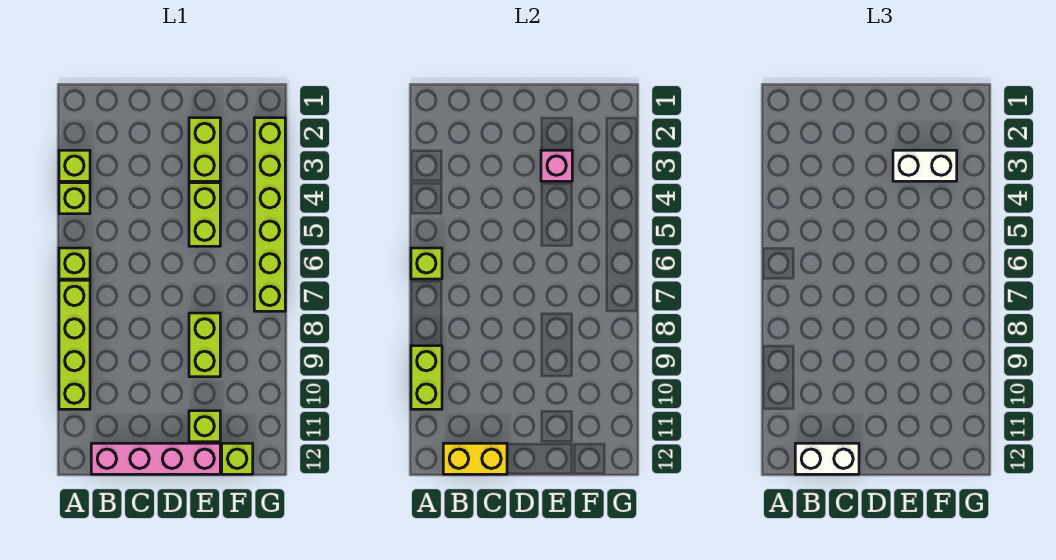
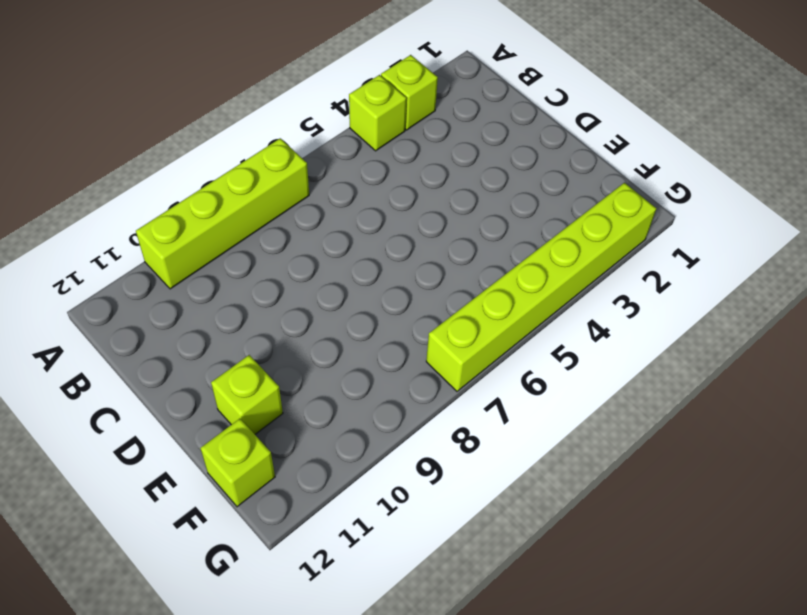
none -> lime brick A6 level 1
none -> pink brick B12:E12 level 1
none -> lime brick E2:E3 level 1

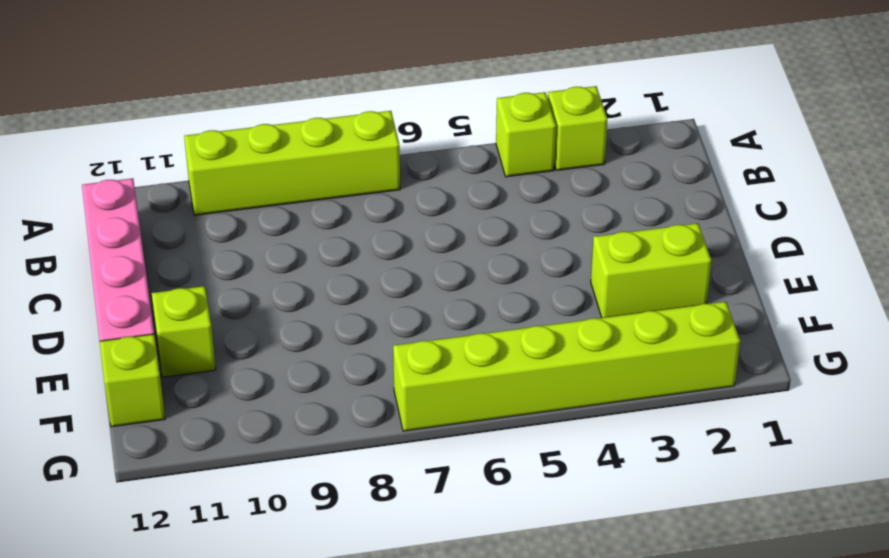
none -> lime brick A6 level 1
none -> lime brick E4:E5 level 1
none -> lime brick E8:E9 level 1

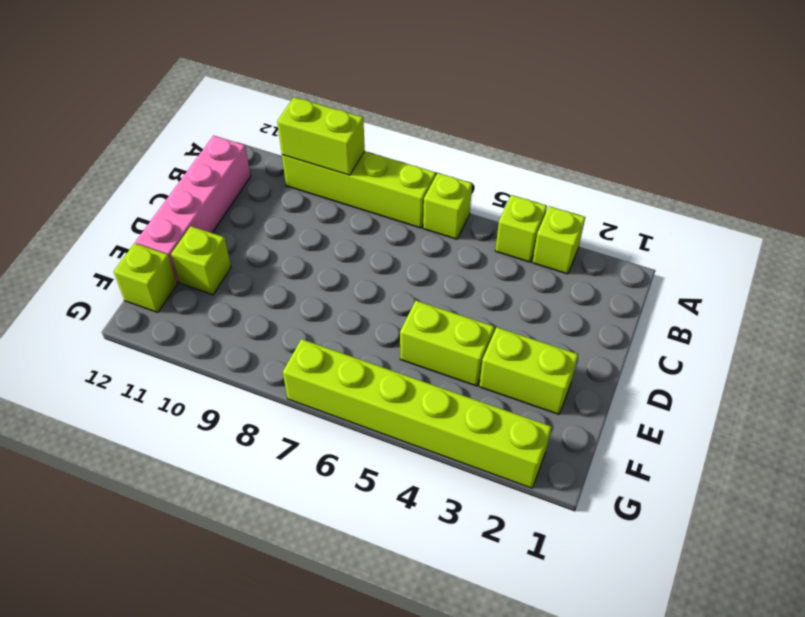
none -> lime brick E8:E9 level 1
none -> lime brick A6 level 2
none -> yellow brick B12:C12 level 2

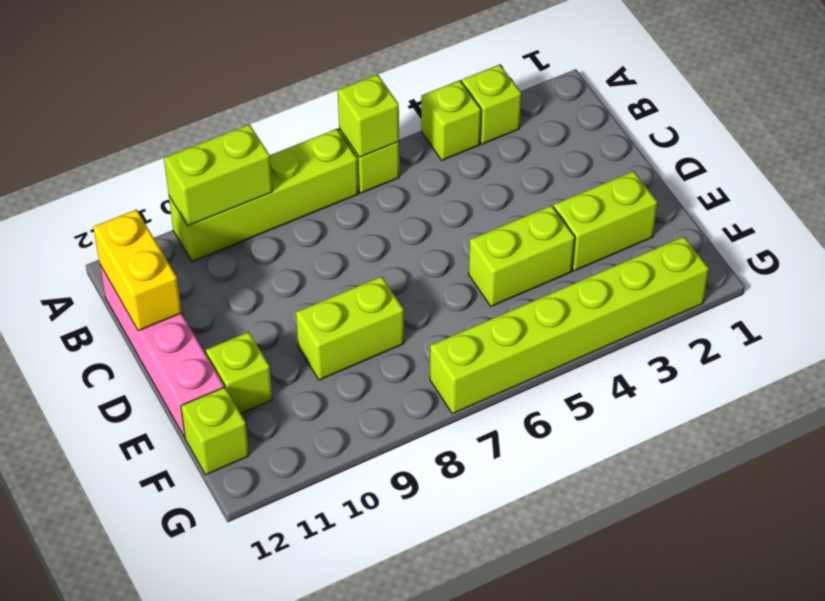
none -> pink brick E3 level 2
none -> white brick B12:C12 level 3
none -> white brick E3:F3 level 3

